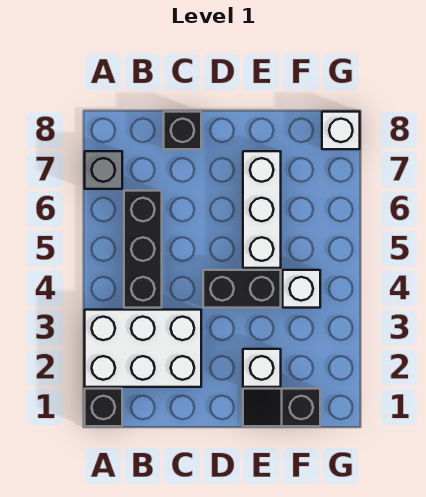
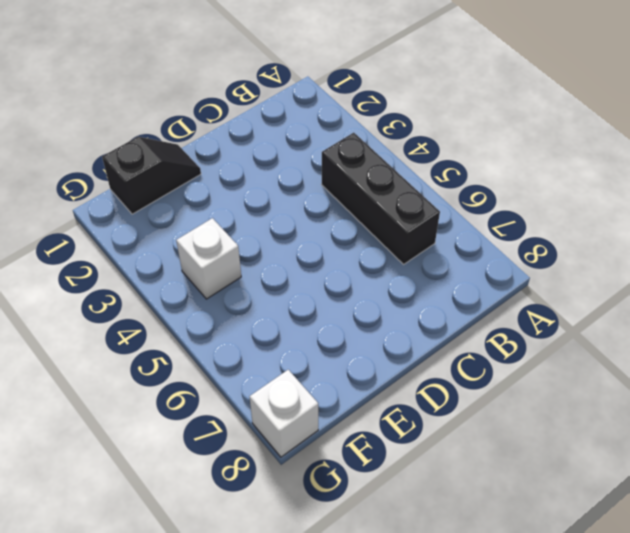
none -> black brick A1 level 1
none -> white brick A2:C3 level 1

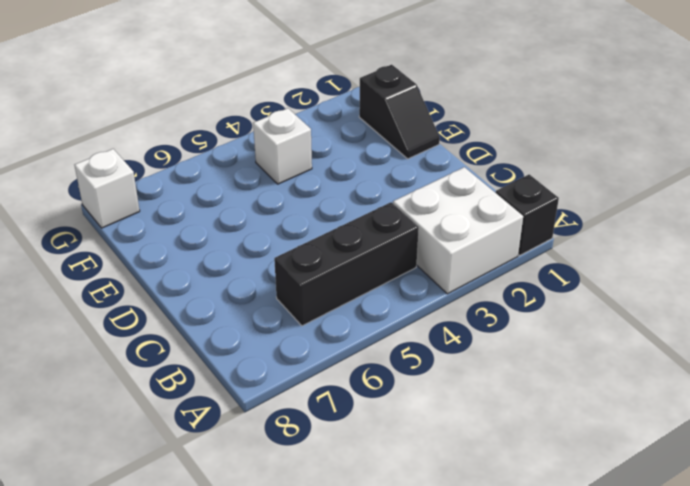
white brick A2:B3 level 1 -> white brick A2:C3 level 1
none -> grey brick A7 level 1
none -> black brick C8 level 1

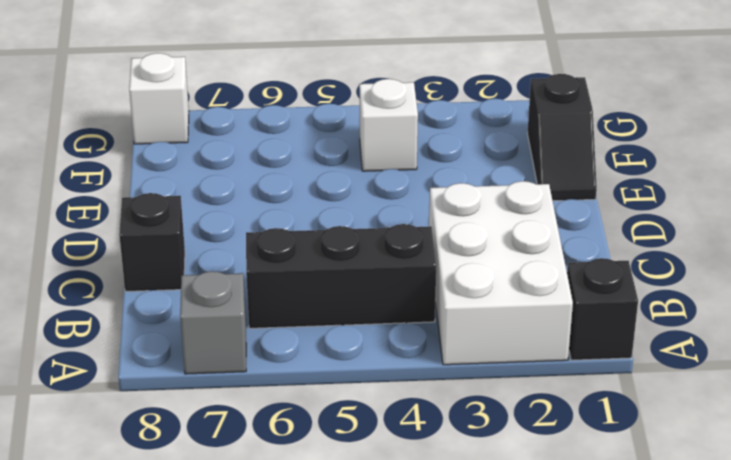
none -> black brick D4:E4 level 1
none -> white brick E2 level 1

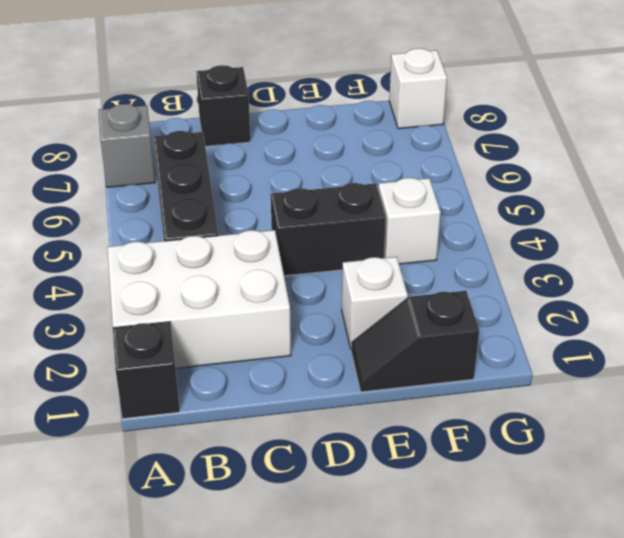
none -> white brick E5:E7 level 1

